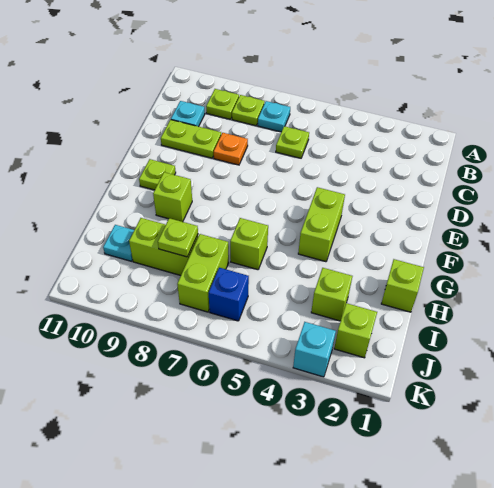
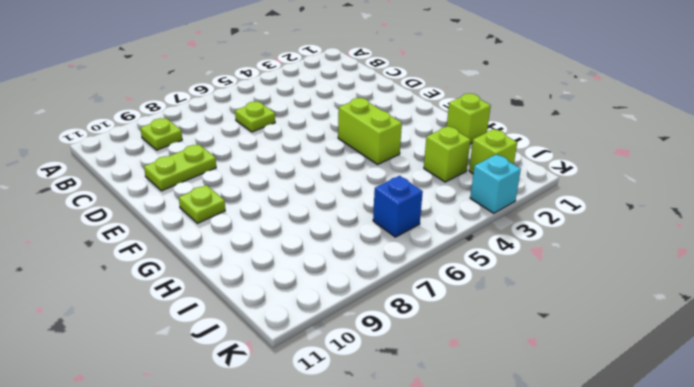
none -> cyan plate B7 level 1
none -> lime plate B8 level 1
none -> cyan plate C10 level 1

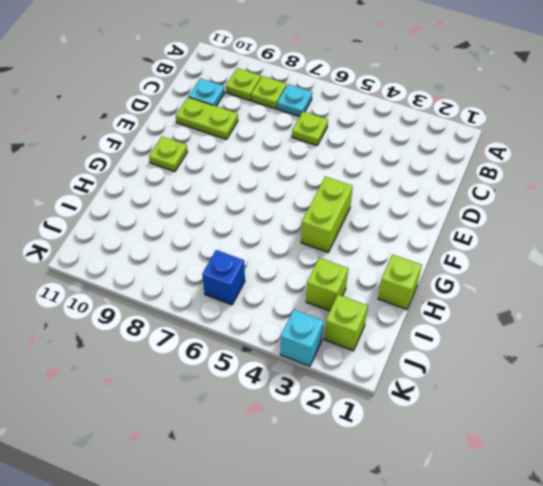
none -> orange plate D8 level 1
none -> lime brick G9 level 1
none -> lime brick H6 level 1

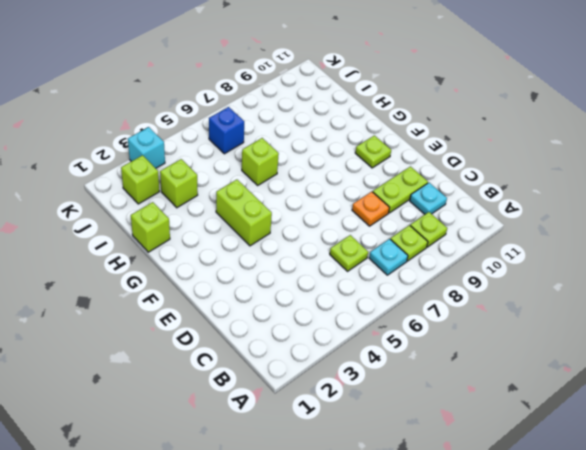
none -> lime brick G9 level 1
none -> lime brick I7:J7 level 1
none -> lime brick I8:I9 level 1

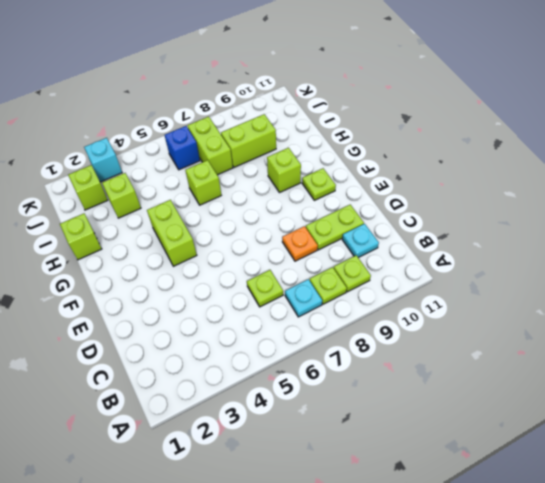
none -> cyan plate I10 level 1
none -> lime plate I8 level 2

